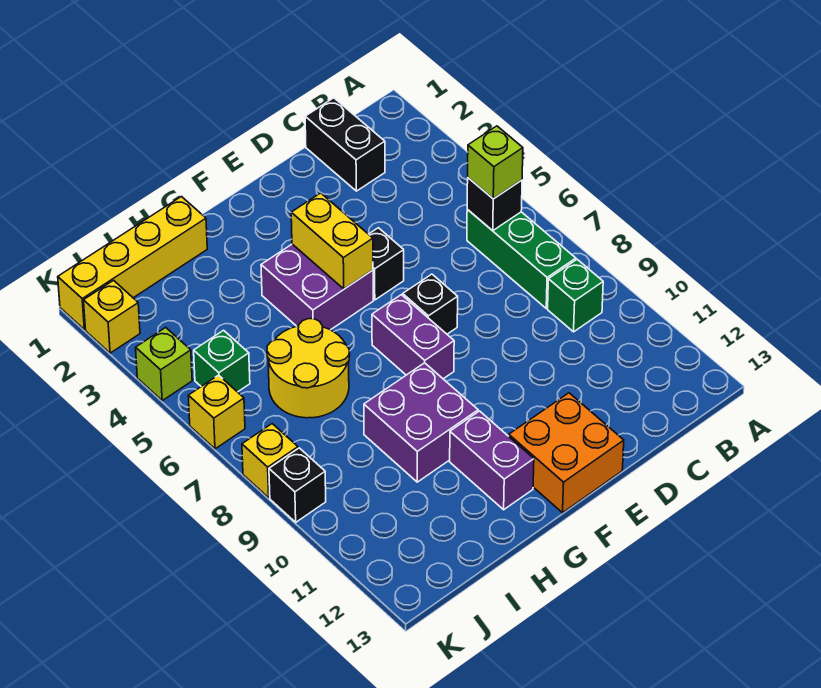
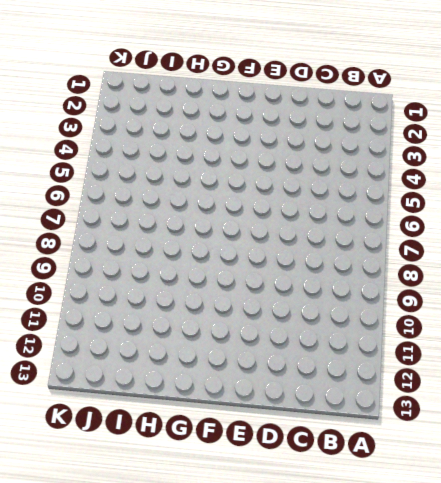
none -> green brick B6:B8 level 1
none -> green brick B9 level 1
none -> black brick C1:C2 level 1

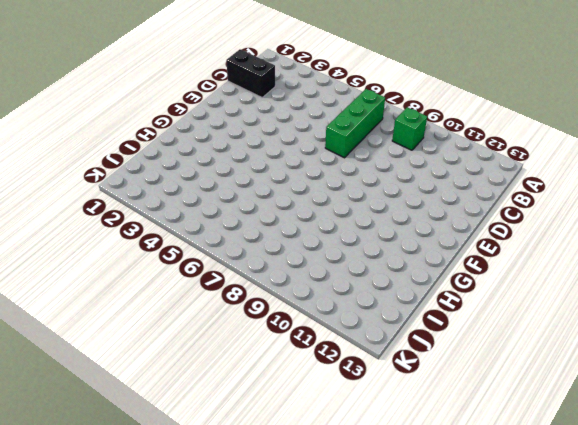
green brick B7:D7 level 1 -> green brick B6:B8 level 1
none -> black brick E5 level 1
none -> black brick E7 level 1
none -> orange brick E12:F13 level 1

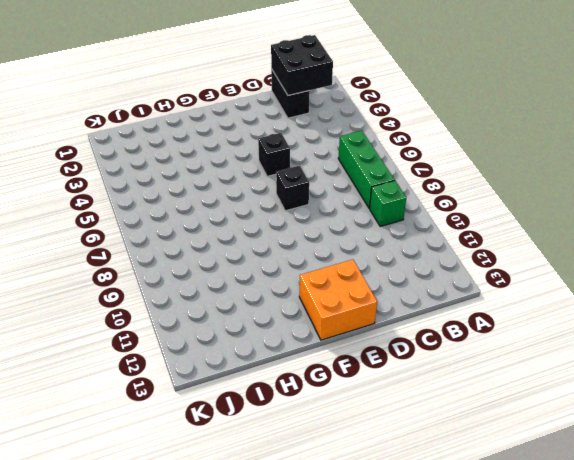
black brick B1:C2 level 2 -> none
none -> purple brick F4:G5 level 1
none -> purple brick F7:F8 level 1
none -> purple brick G9:H10 level 1

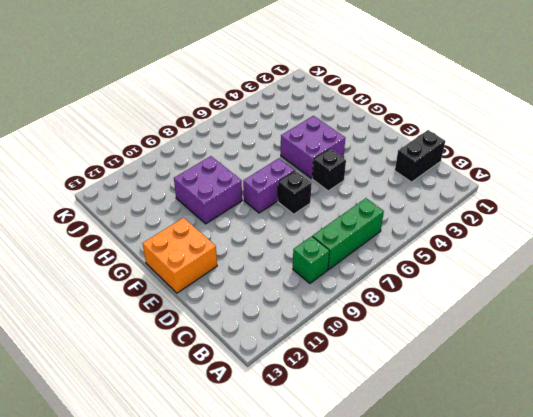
none -> purple brick G11:G12 level 1
none -> yellow brick H1:K1 level 1
none -> yellow round brick H6:I7 level 1

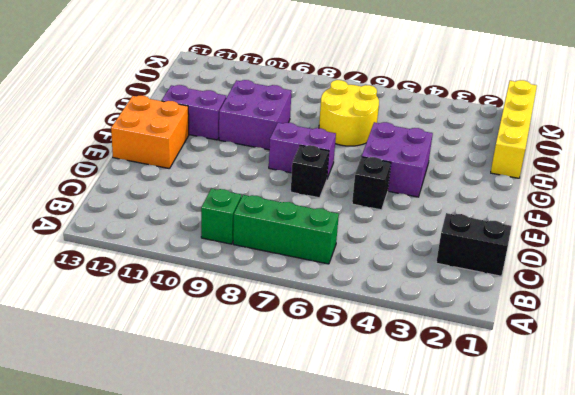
none -> green brick J5 level 1
none -> yellow brick K2 level 1
none -> lime brick K4 level 1

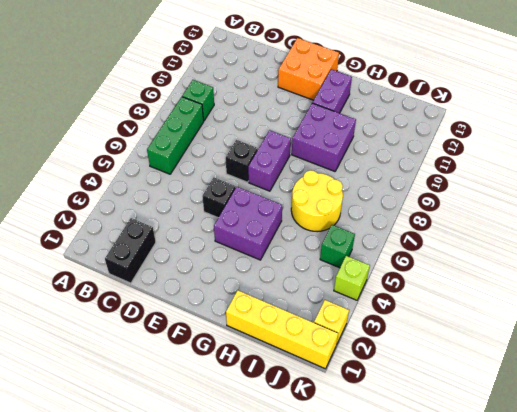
none -> yellow brick K6 level 1
none -> yellow brick K8 level 1
none -> black brick K9 level 1

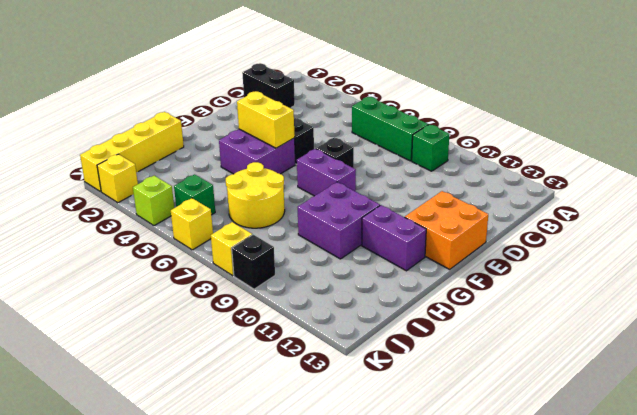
none -> black brick B6 level 2
none -> lime brick B6 level 3

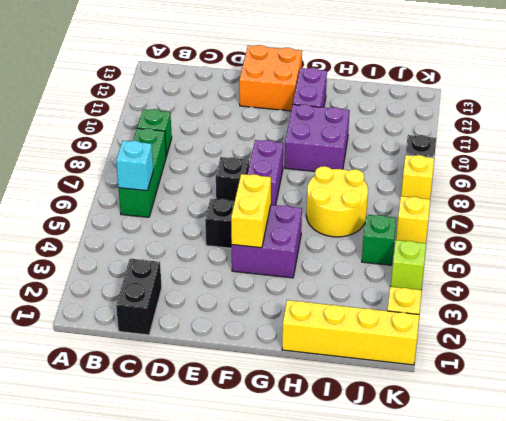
cyan brick B6 level 2 -> black brick B6 level 2
none -> lime brick B6 level 3

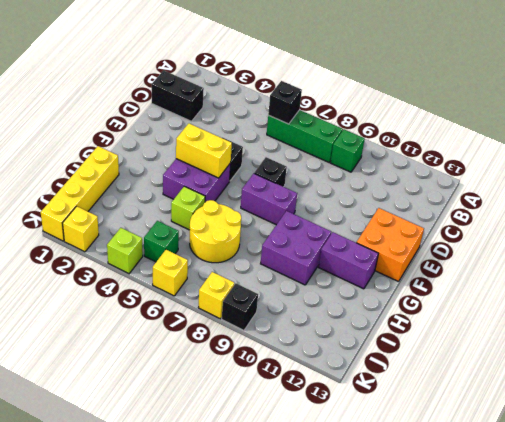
lime brick H5 level 1 -> lime brick B6 level 3

